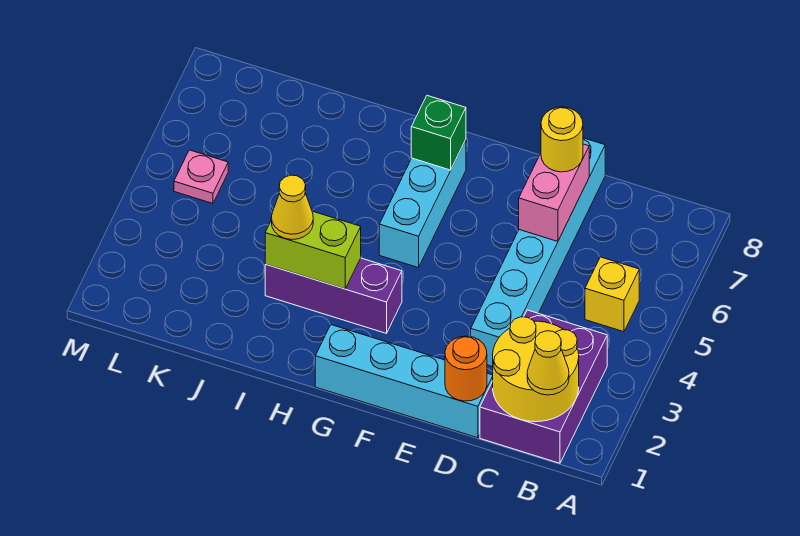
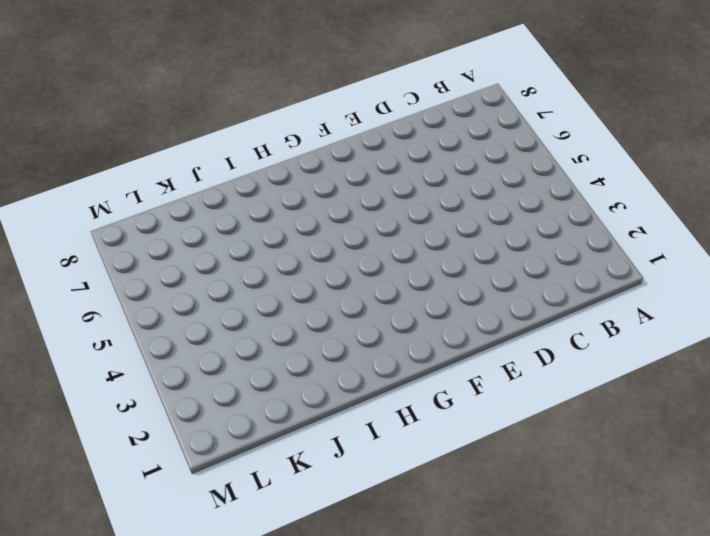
none -> purple brick B1:C3 level 1
none -> yellow brick B5 level 1
none -> cyan brick D1:G1 level 1

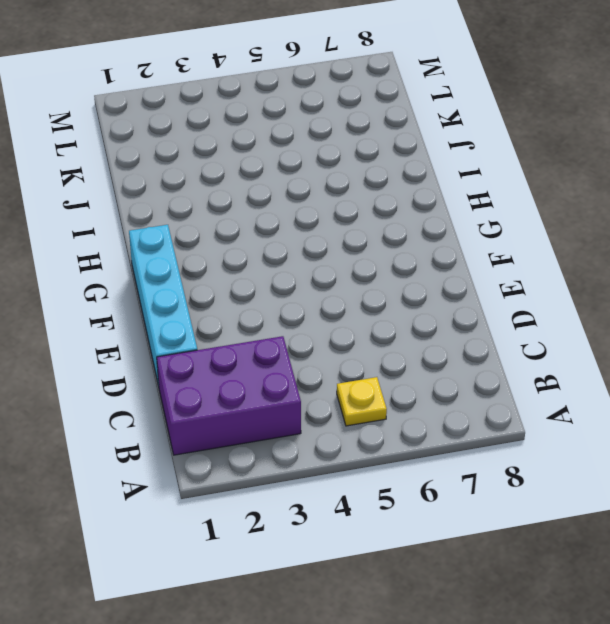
yellow plate B5 level 1 -> yellow brick B5 level 1
none -> cyan brick D3:D8 level 1
none -> purple brick G3:I3 level 1
none -> cyan brick G5:G7 level 1

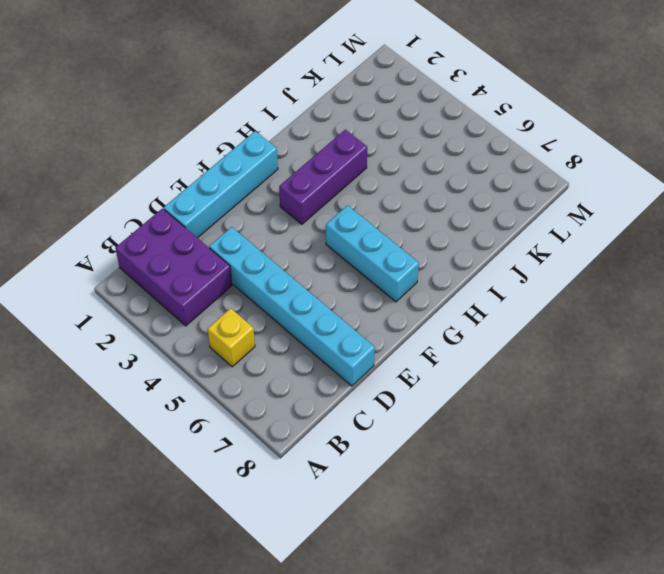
none -> pink plate L5 level 1
none -> yellow round brick B1:C2 level 2
none -> orange round brick D1 level 2

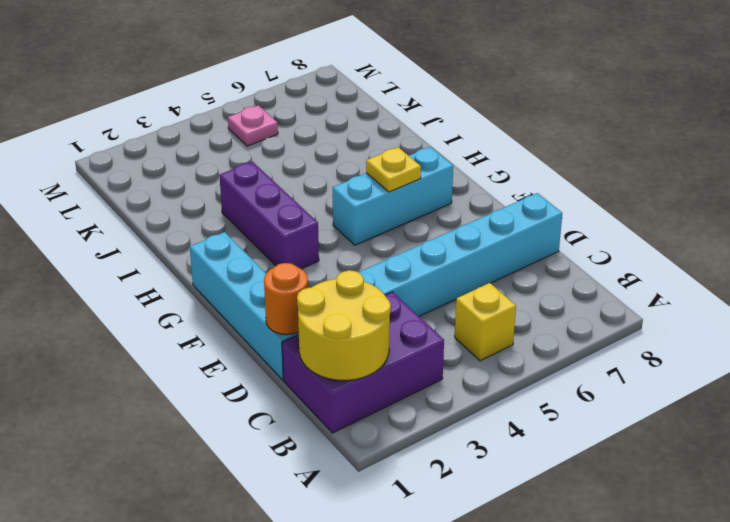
yellow plate G6 level 2 -> none
none -> pink brick D6:D7 level 2
none -> green brick G7 level 2
none -> lime brick H3:I3 level 2

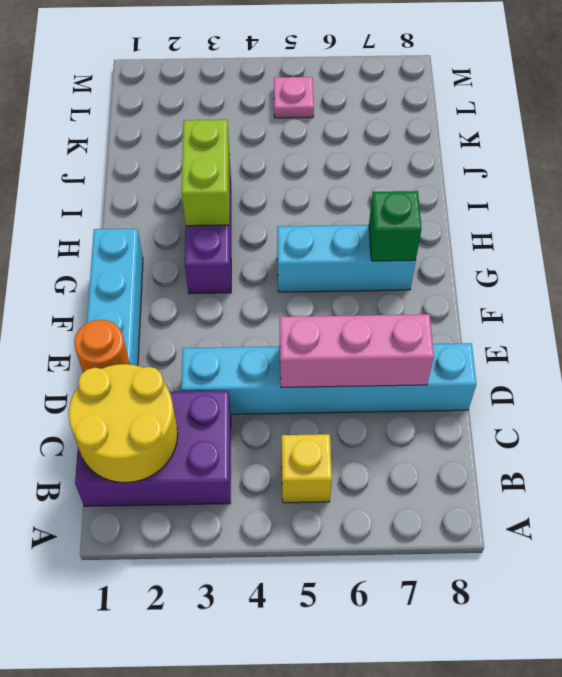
pink brick D5:D7 level 2 -> pink brick D6:D7 level 2
none -> yellow cone B1 level 3
none -> yellow round brick D7 level 3
none -> yellow cone I3 level 3

